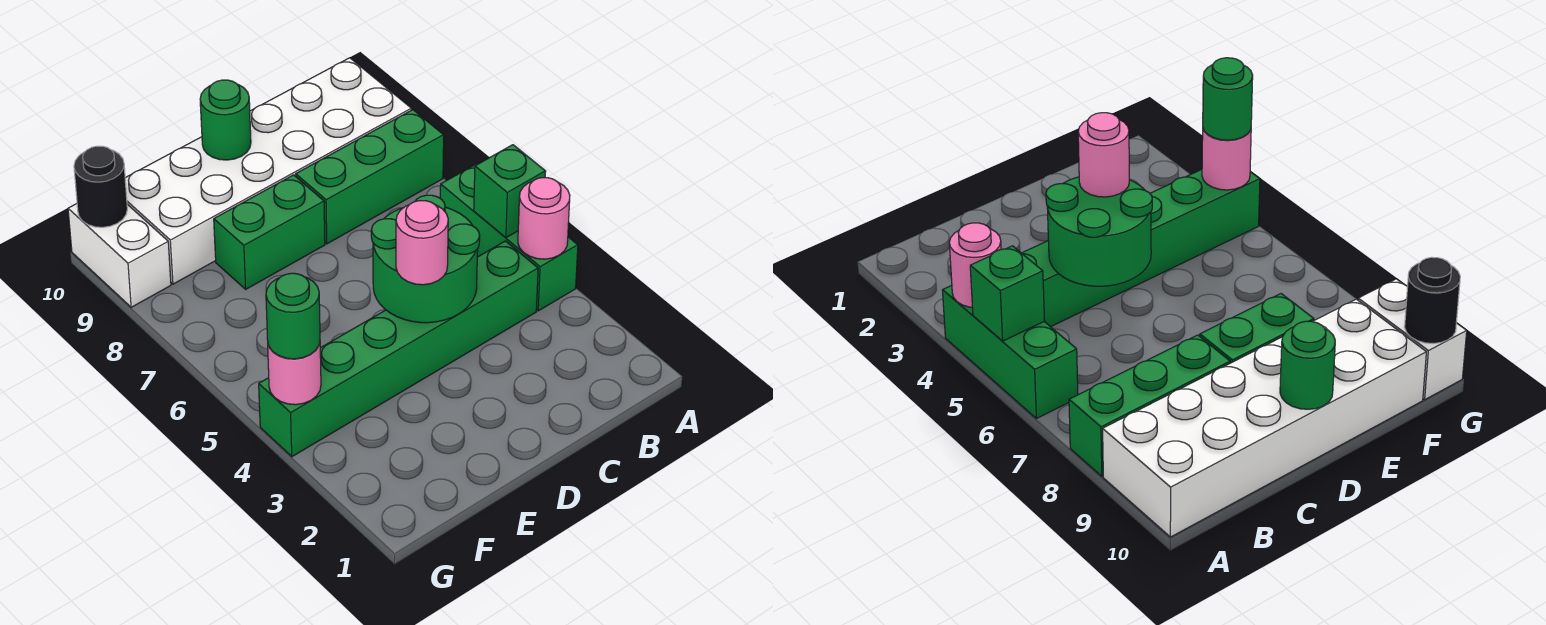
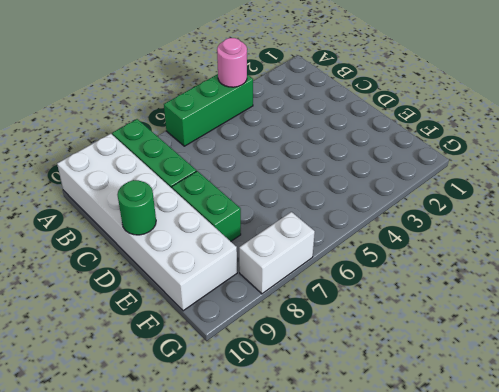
white brick G7:G8 level 1 -> white brick G9:G10 level 1
none -> green brick B4:G4 level 1
none -> green brick A5 level 2
none -> green round brick C4:D5 level 2

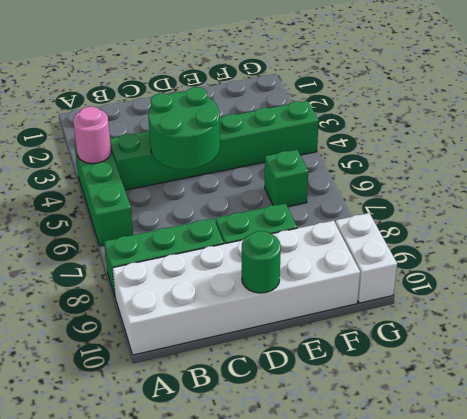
green brick F6 level 1 -> green brick A5 level 2
none -> pink round brick G4 level 2
none -> black round brick G10 level 2
none -> pink round brick D4 level 3

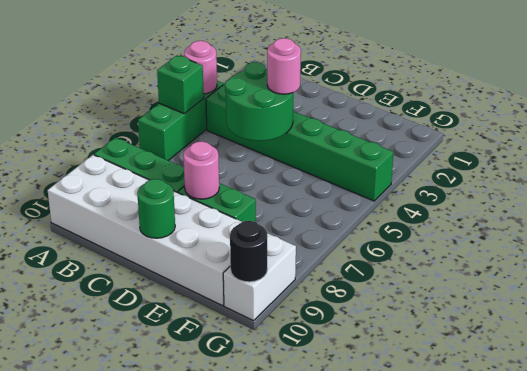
pink round brick D8 level 2 -> pink round brick G4 level 2
none -> green round brick G4 level 3

